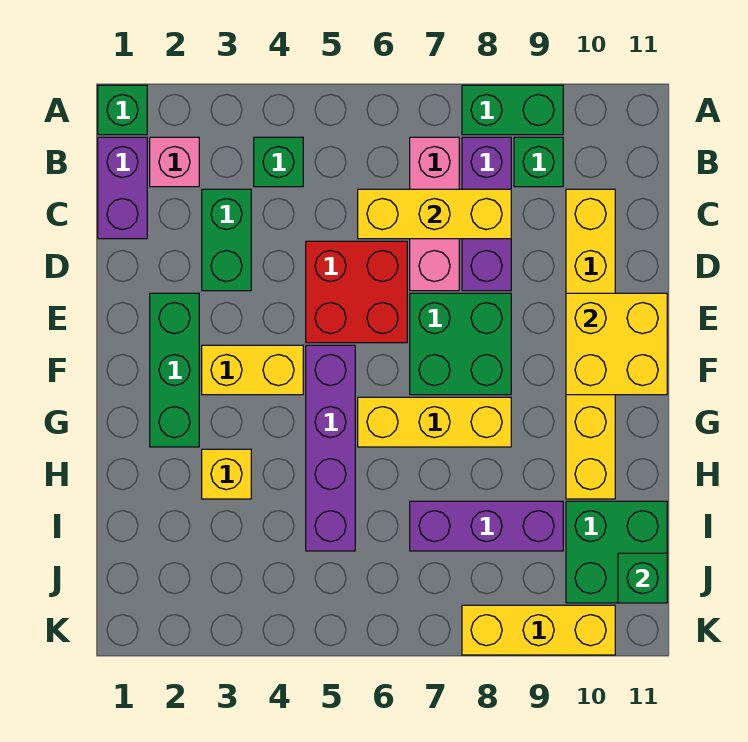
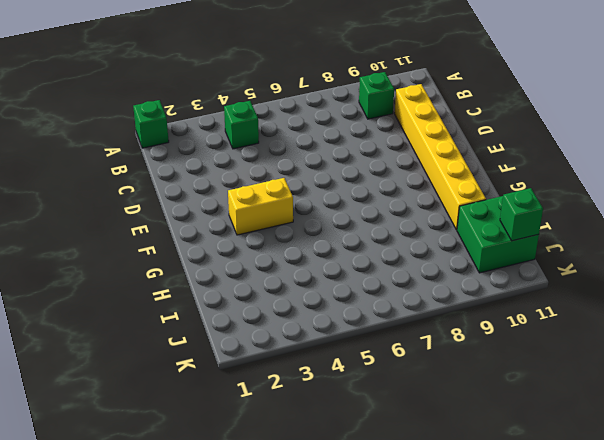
none -> green brick A8:A9 level 1
none -> purple brick B1:C1 level 1
none -> pink brick B2 level 1

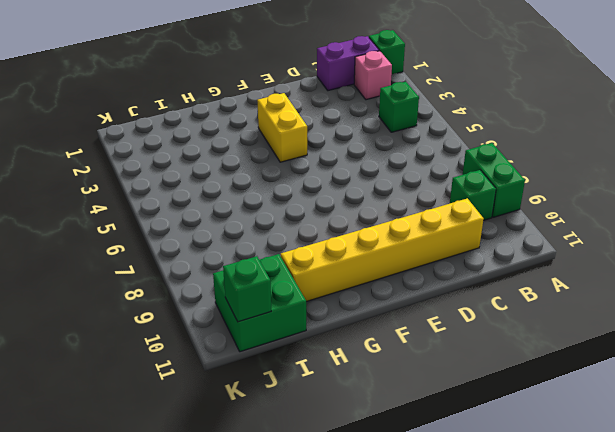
none -> pink brick B7:D7 level 1
none -> purple brick B8:D8 level 1
none -> green brick C3:D3 level 1

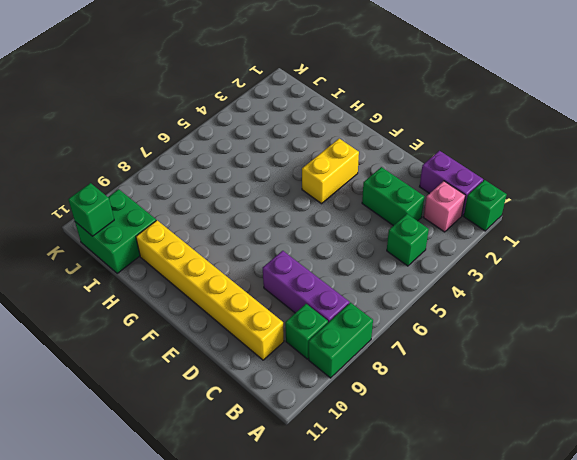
none -> pink brick B7:D7 level 1
none -> red brick D5:E6 level 1
none -> green brick E2:G2 level 1

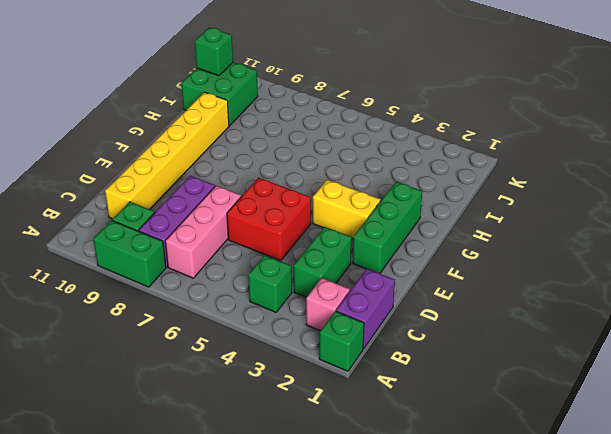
none -> green brick E7:F8 level 1
none -> purple brick F5:I5 level 1
none -> yellow brick G6:G8 level 1

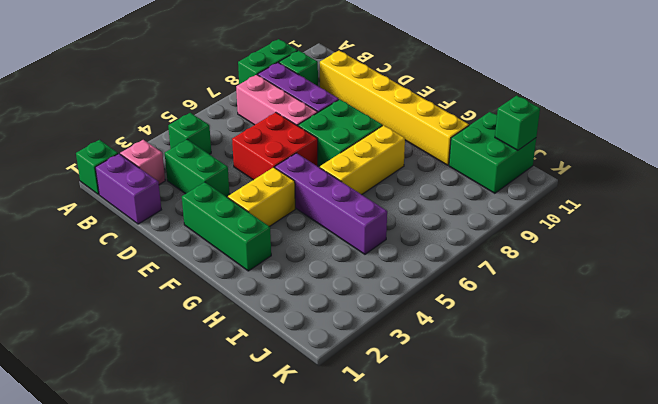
none -> yellow brick H3 level 1
none -> purple brick I7:I9 level 1
none -> yellow brick K8:K10 level 1

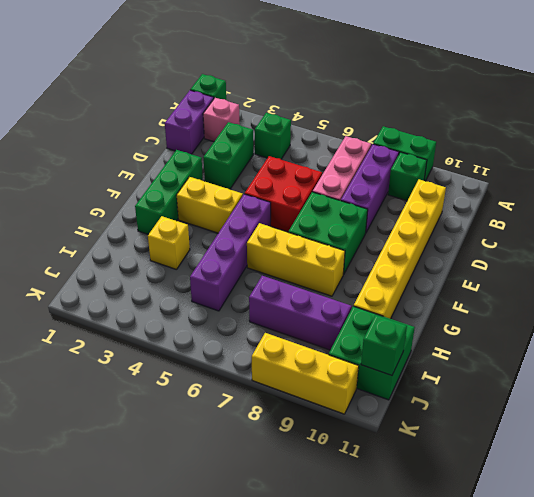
none -> yellow brick C6:C8 level 2
none -> yellow brick E10:F11 level 2

